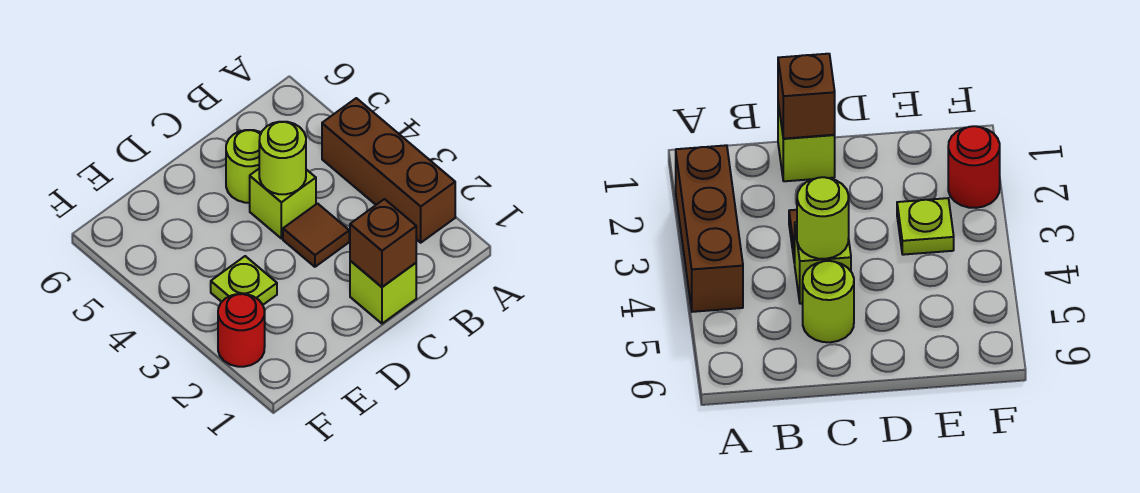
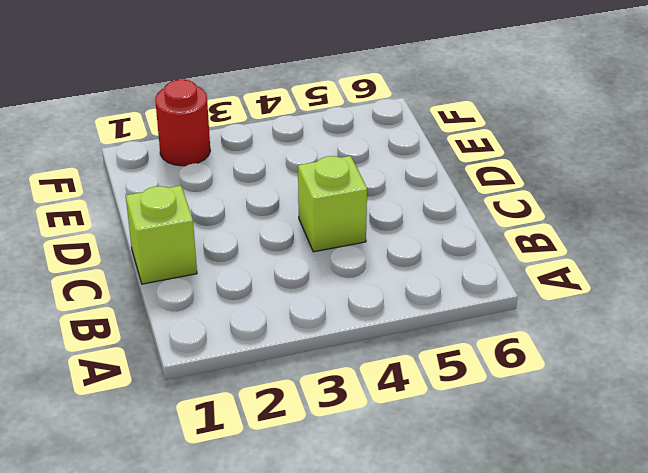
none -> brown brick A2:A4 level 1
none -> brown tile C3 level 1

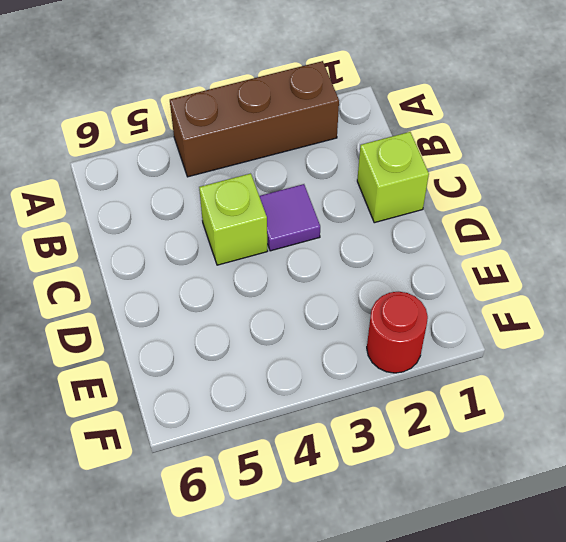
purple tile C3 level 1 -> brown tile C3 level 1
none -> lime round brick C5 level 1
none -> lime plate E3 level 1

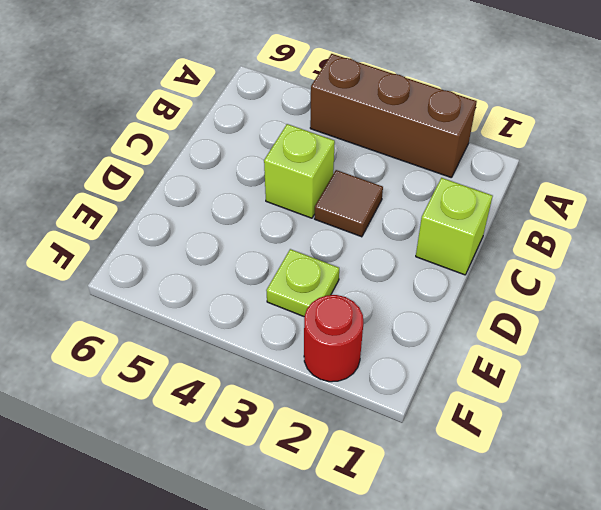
none -> lime round brick C5 level 1
none -> brown brick C1 level 2

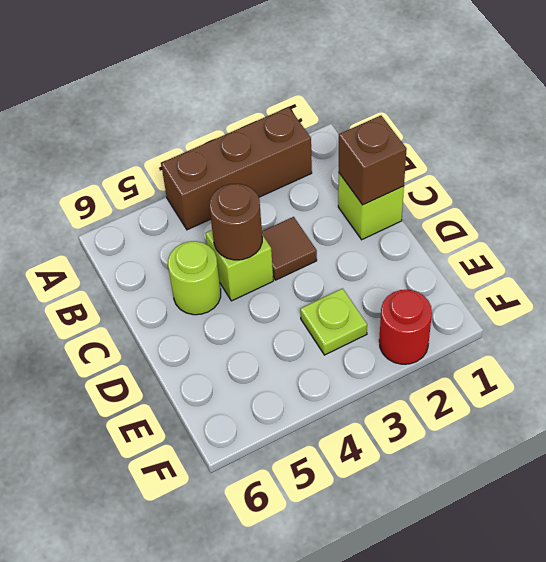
brown round brick C4 level 2 -> lime round brick C4 level 2

